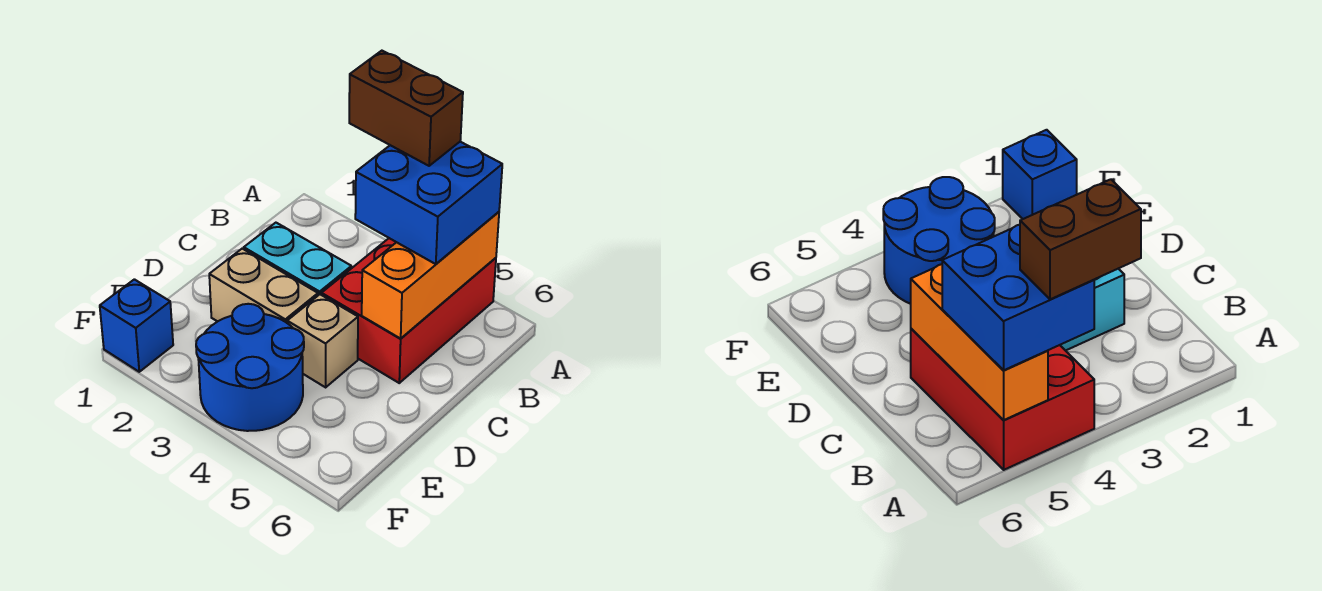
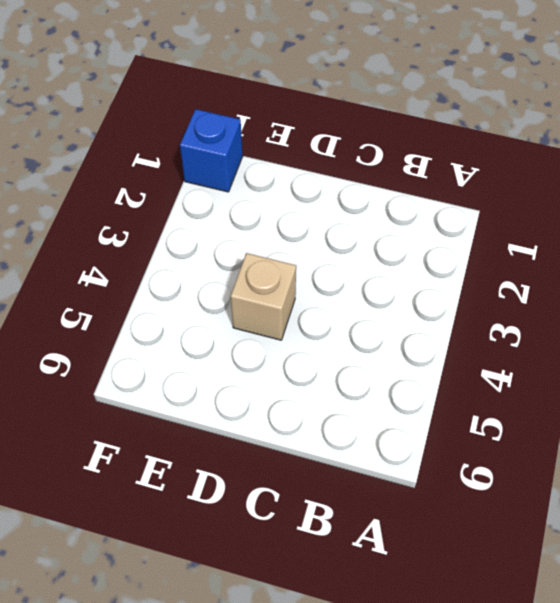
none -> red brick A4:C5 level 1
none -> cyan brick C2:C3 level 1

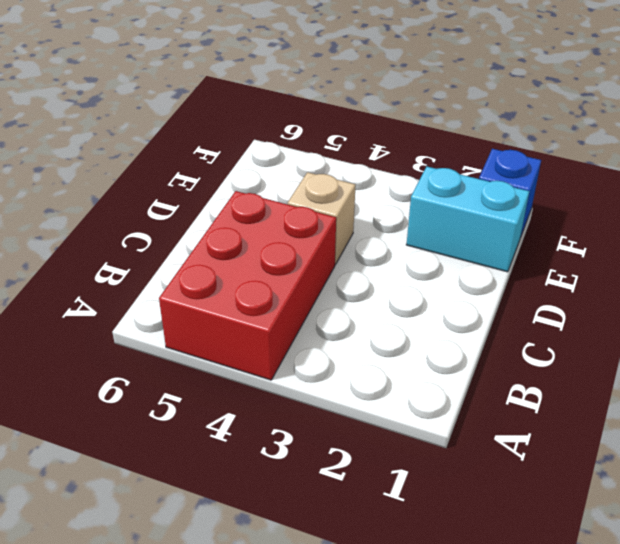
cyan brick E1:E2 level 1 -> cyan brick C2:C3 level 1
none -> tan brick D2:D3 level 1
none -> blue round brick E3:F4 level 1

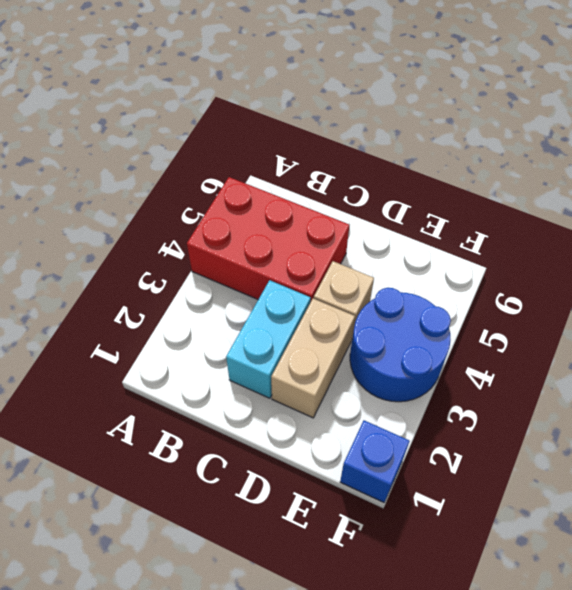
none -> orange brick A5:C5 level 2
none -> blue brick A4:B5 level 3

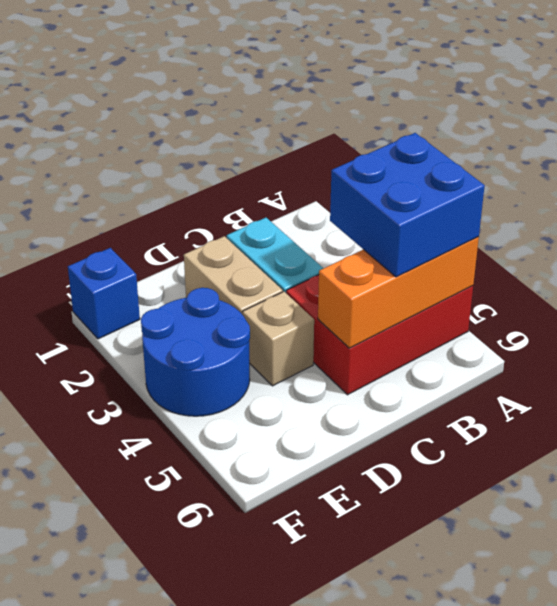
none -> brown brick A3:A4 level 4

